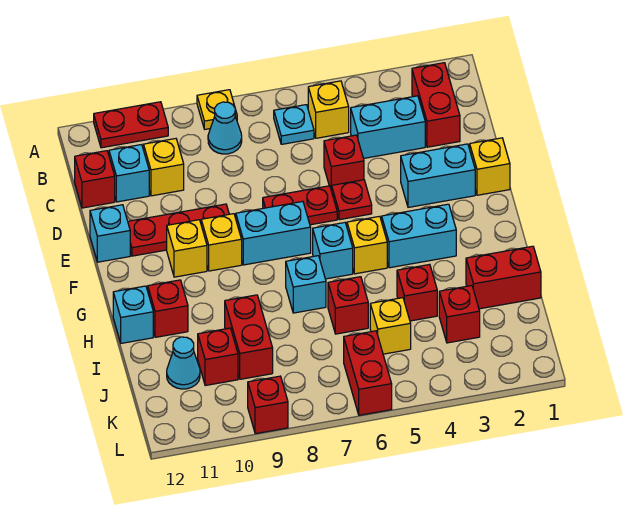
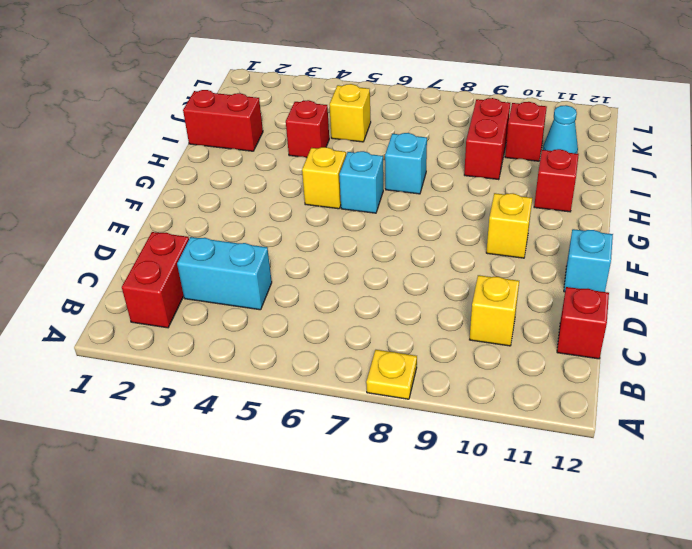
none -> red plate A10:A11 level 1
none -> yellow brick B5 level 1
none -> cyan plate B6 level 1
none -> cyan cone B8 level 1

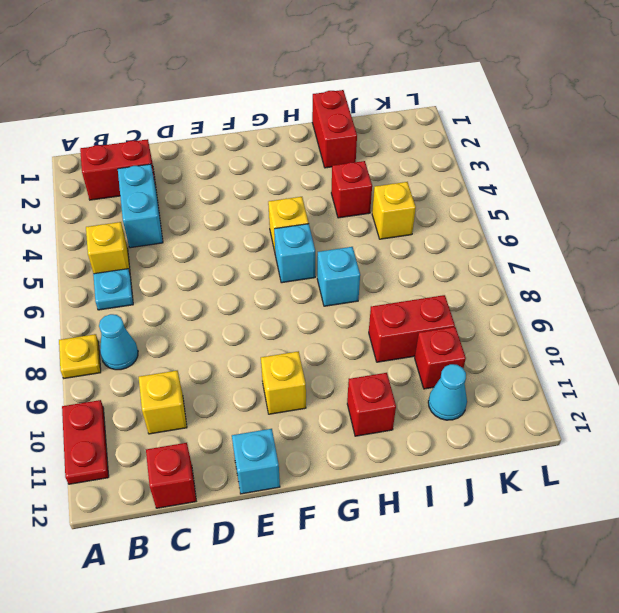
none -> cyan brick C11 level 1
none -> red brick D5 level 1
none -> yellow brick E1 level 1
none -> cyan brick E2:E3 level 1

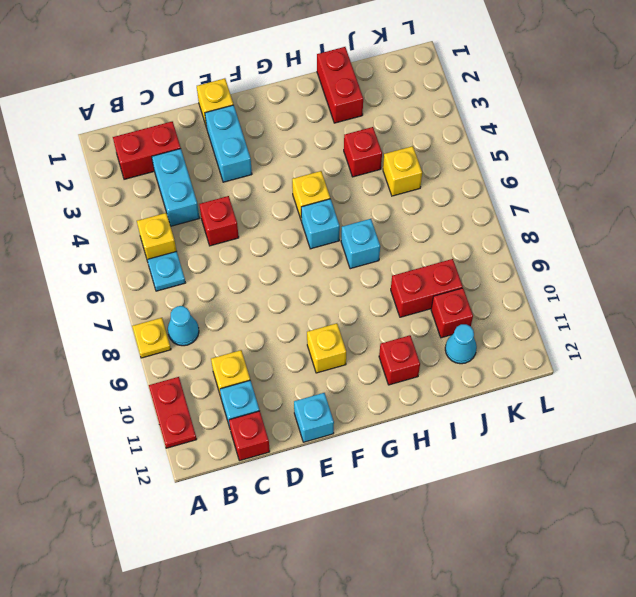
none -> red plate E5 level 1
none -> red plate E6:E7 level 1
none -> red plate E9:E11 level 1
none -> cyan brick F7:F8 level 1

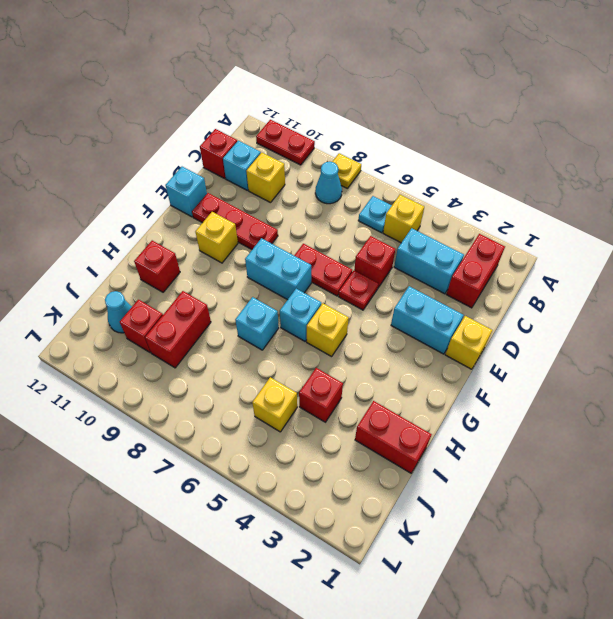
none -> yellow brick F9 level 1
none -> cyan brick G3:G4 level 1
none -> cyan brick H12 level 1
none -> red brick I6 level 1

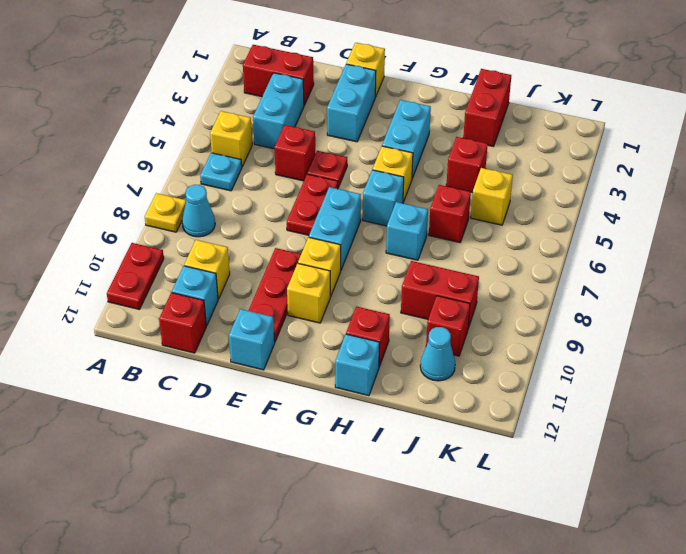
none -> red brick J3 level 1
none -> red brick K6:L6 level 1
none -> red brick L9 level 1

